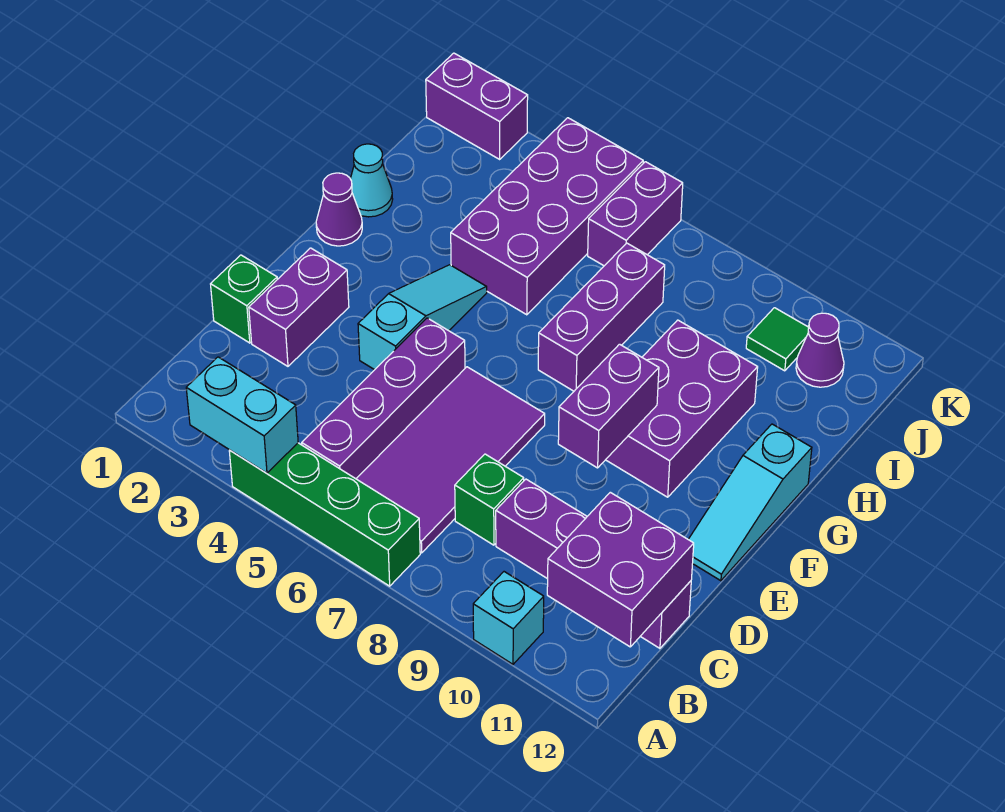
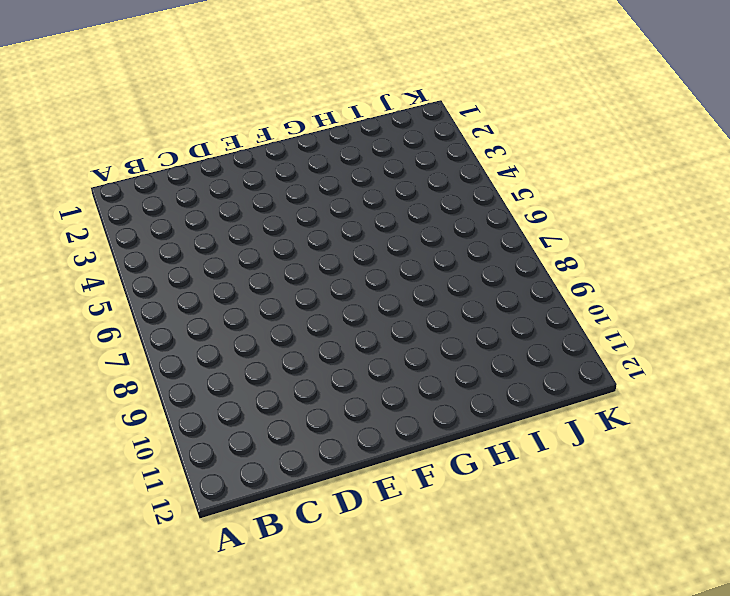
none -> green brick A4:A7 level 1
none -> cyan brick A10 level 1
none -> purple brick B5:E5 level 1

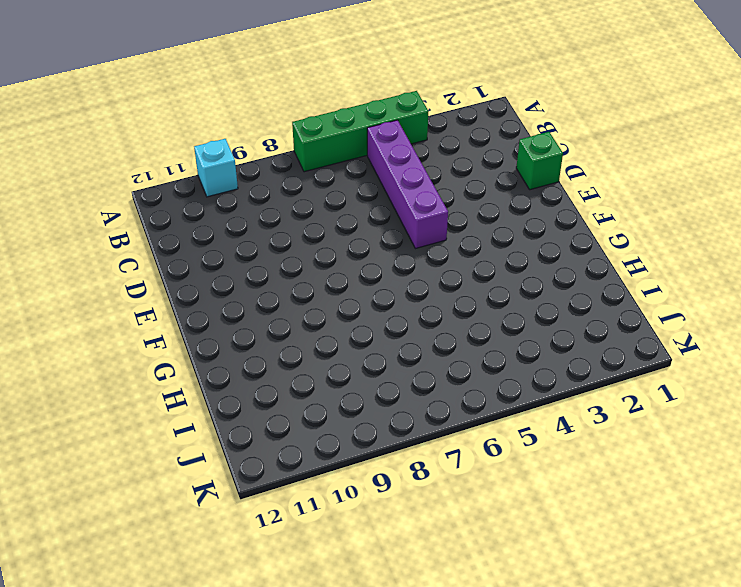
none -> purple tile B6:E7 level 1
none -> green brick C8 level 1
none -> purple brick C9:C12 level 1

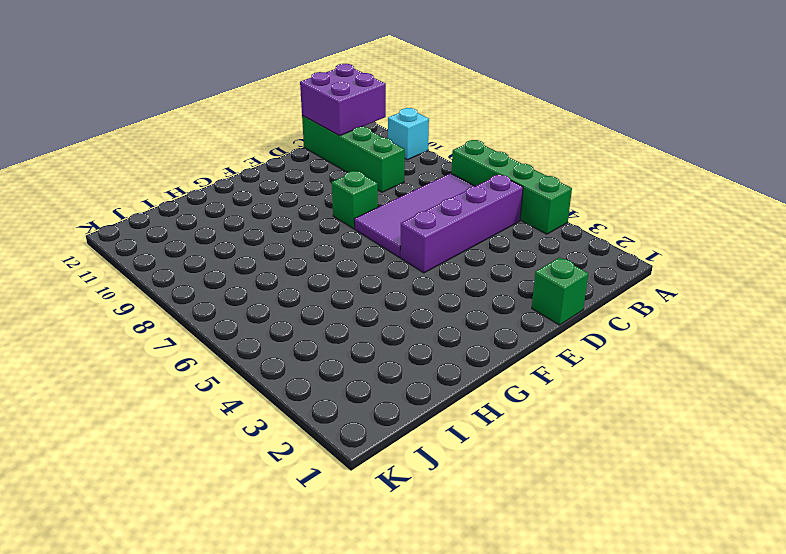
green brick C9:C12 level 1 -> purple brick C9:C12 level 1
green brick E8 level 1 -> green brick C8 level 1
none -> purple brick D2:E2 level 1
none -> cyan slope E4:G4 level 1 top E
none -> cyan slope E12:G12 level 1 top G

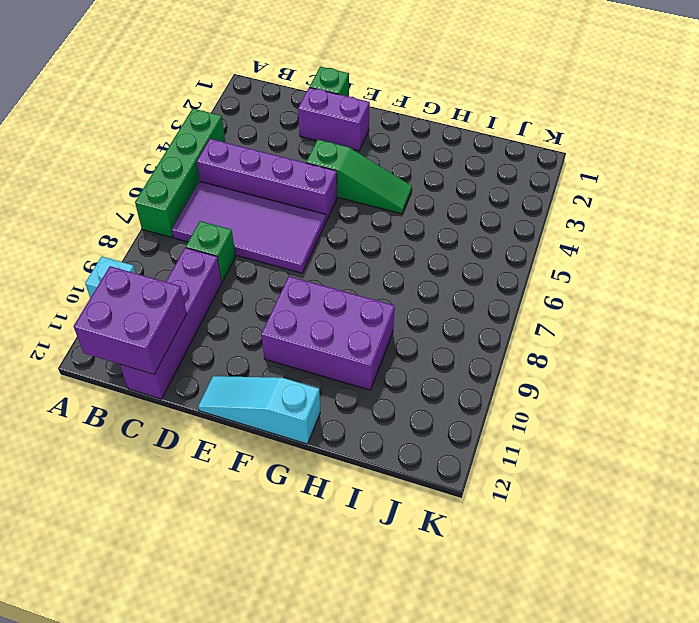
green slope E4:G4 level 1 top E -> cyan slope E4:G4 level 1 top E
none -> purple cone G1 level 1
none -> purple brick G7:I7 level 1
none -> cyan cone H1 level 1

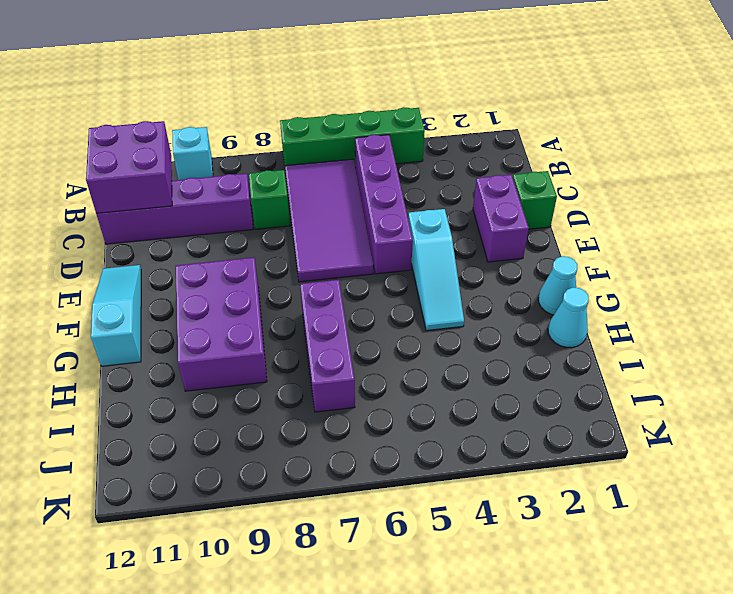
cyan cone G1 level 1 -> purple cone G1 level 1
none -> purple brick H4:K5 level 1
none -> purple brick J6:K6 level 1
none -> green tile J10 level 1

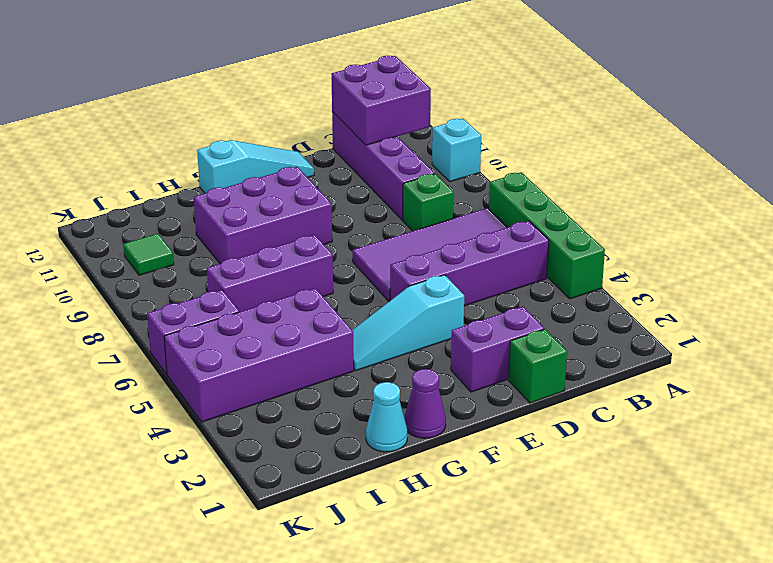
none -> purple cone J11 level 1
none -> purple brick K1:K2 level 1
none -> cyan brick A3:A4 level 2

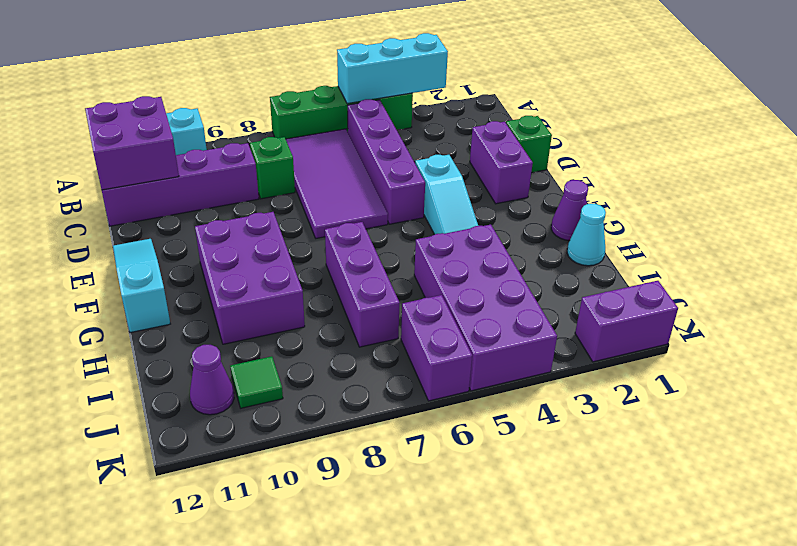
cyan brick A3:A5 level 2 -> cyan brick A3:A4 level 2
none -> purple brick E9:F9 level 2

